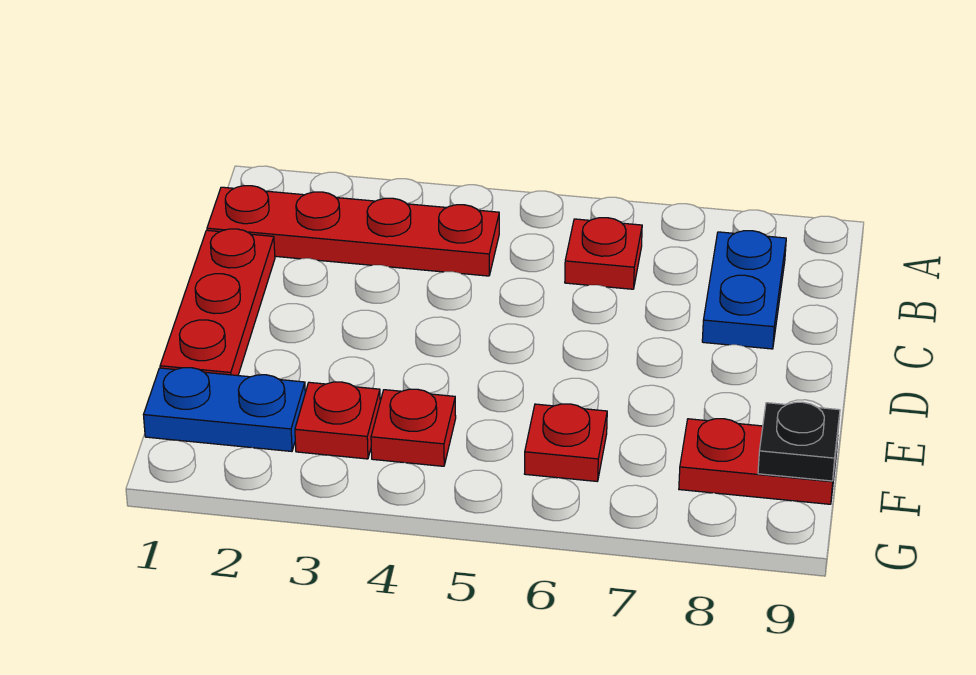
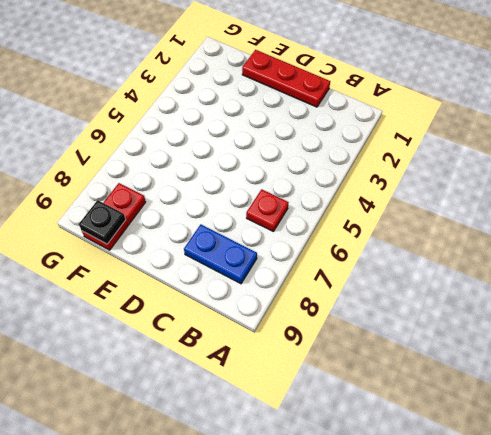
none -> red plate B1:B4 level 1
none -> blue plate F1:F2 level 1

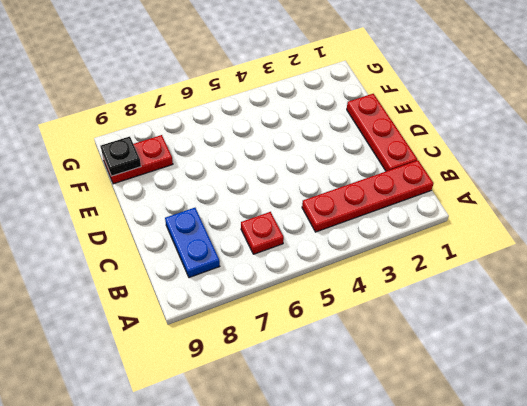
none -> blue plate F1:F2 level 1
none -> red plate F3 level 1

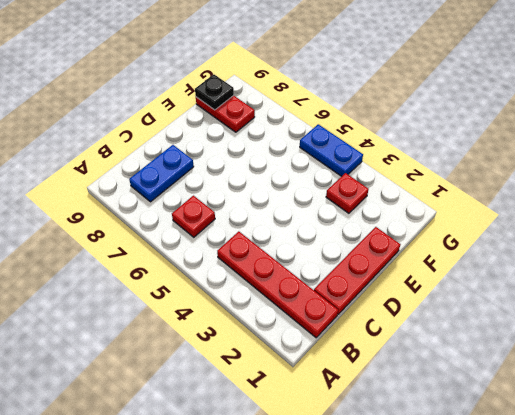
blue plate G4:G5 level 1 -> blue plate F1:F2 level 1
none -> red plate F4 level 1
none -> red plate F6 level 1

